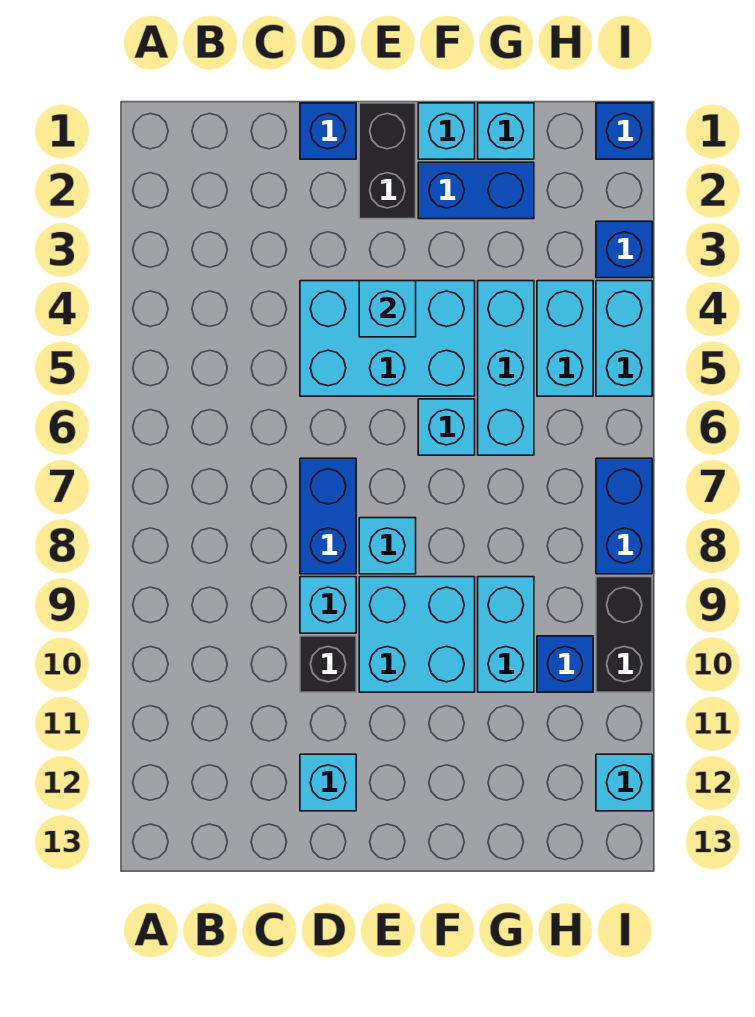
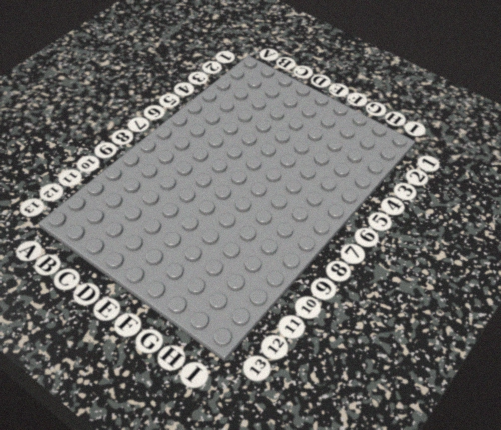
none -> blue brick D1 level 1
none -> cyan brick D4:F5 level 1
none -> blue brick D7:D8 level 1

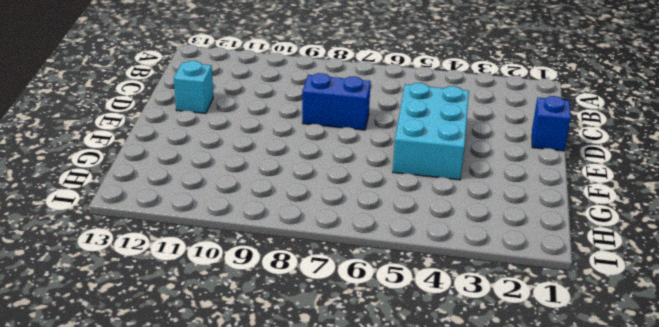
none -> cyan brick D9 level 1
none -> black brick D10 level 1
none -> black brick E1:E2 level 1

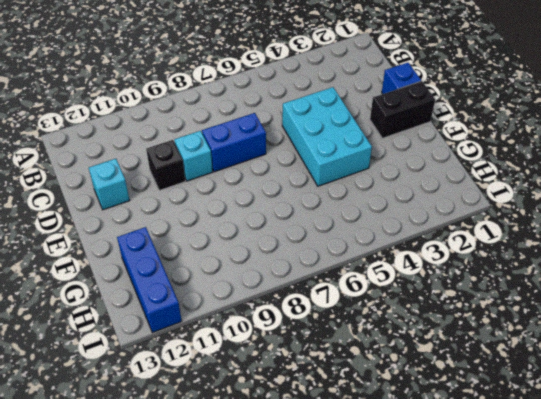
blue brick G12:I12 level 1 -> cyan brick I12 level 1
none -> cyan brick E8 level 1
none -> cyan brick E9:F10 level 1
none -> cyan brick F1 level 1

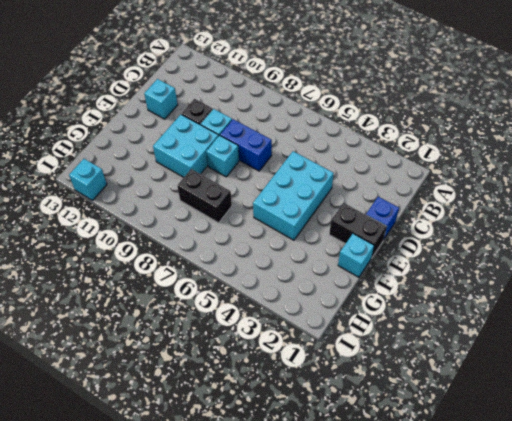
black brick G7:G8 level 1 -> black brick I9:I10 level 1
none -> blue brick F2:G2 level 1
none -> cyan brick F6 level 1
none -> cyan brick G1 level 1

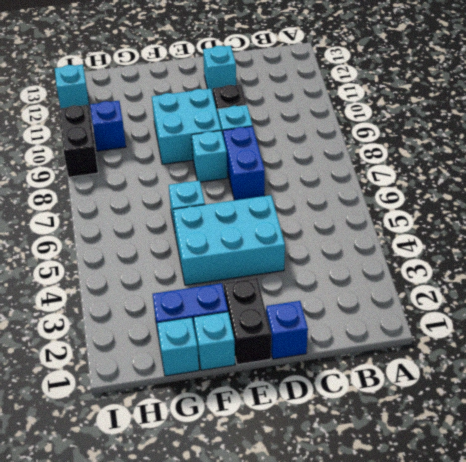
none -> cyan brick G4:G6 level 1
none -> cyan brick G9:G10 level 1
none -> cyan brick H4:H5 level 1

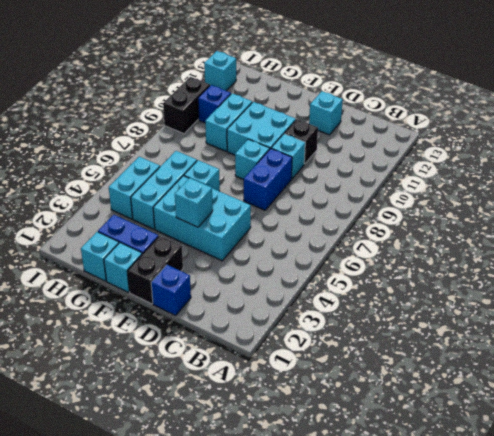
none -> blue brick I1 level 1
none -> blue brick I3 level 1
none -> cyan brick I4:I5 level 1

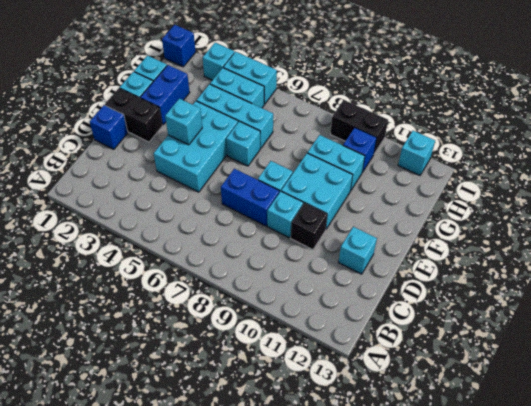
cyan brick I3 level 1 -> blue brick I3 level 1
none -> blue brick I7:I8 level 1

